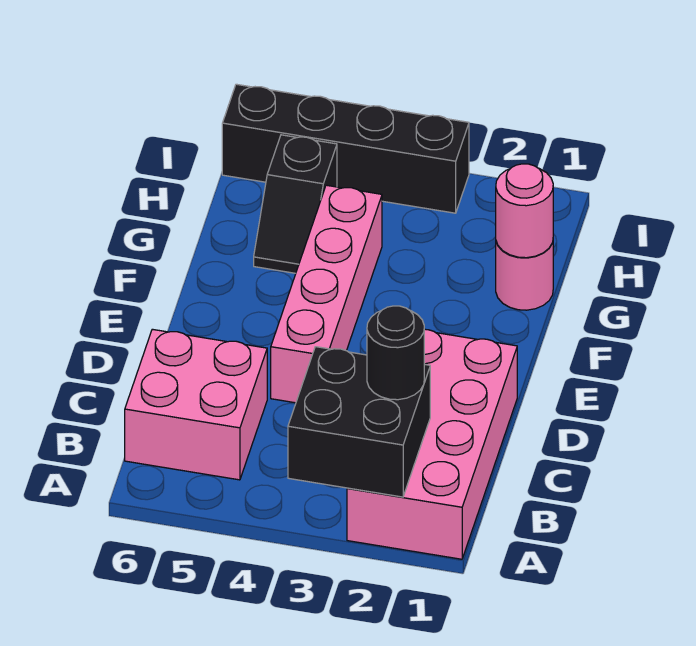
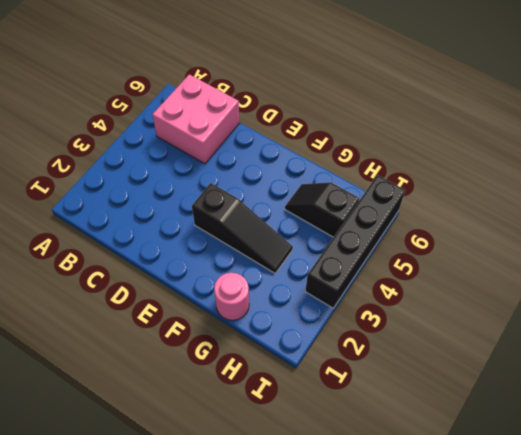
black slope E3:G3 level 1 top E -> none
none -> pink brick A1:D2 level 1
none -> pink brick D4:G4 level 1

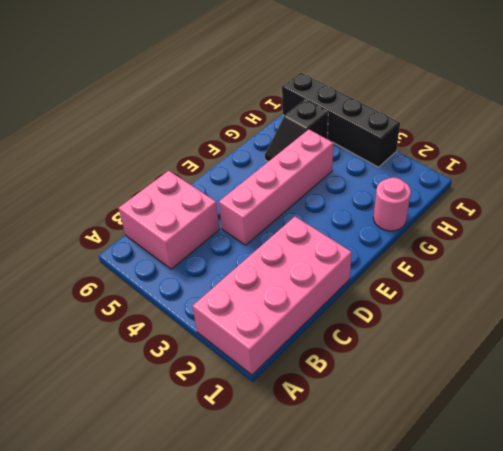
none -> black brick A2:B3 level 2
none -> pink round brick G1 level 2

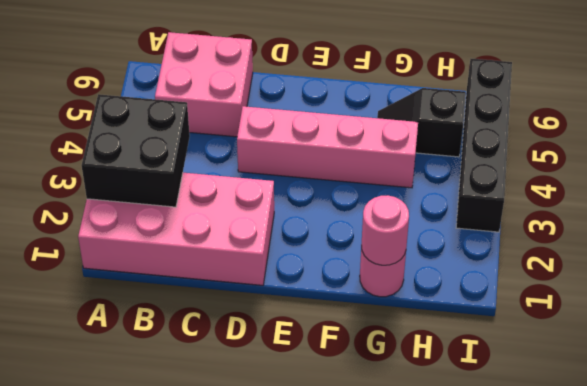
none -> black round brick B2 level 3

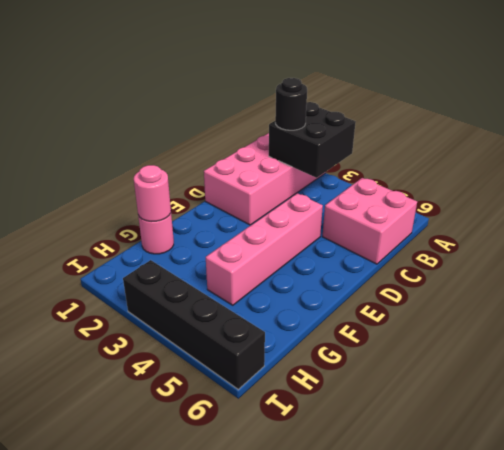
none -> black slope G5:H5 level 1 top H

